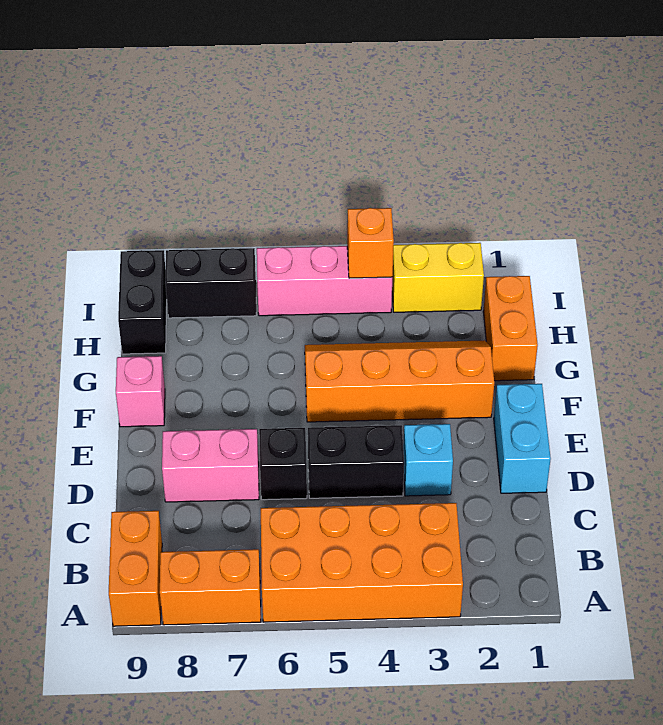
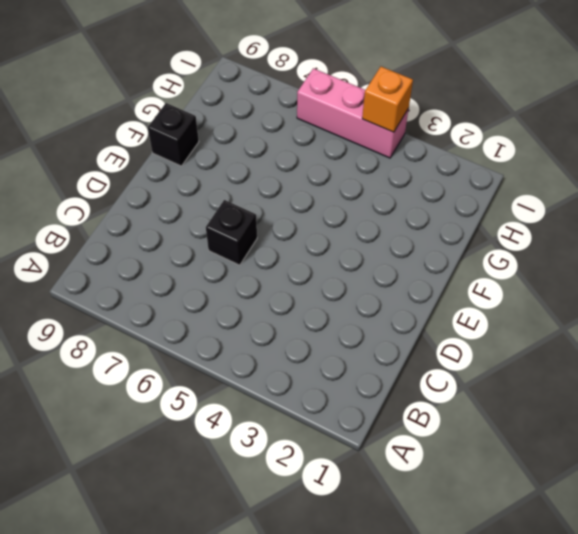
black brick F9 level 1 -> pink brick F9 level 1
none -> orange brick A3:B6 level 1
none -> orange brick A7:A8 level 1
none -> orange brick A9:B9 level 1

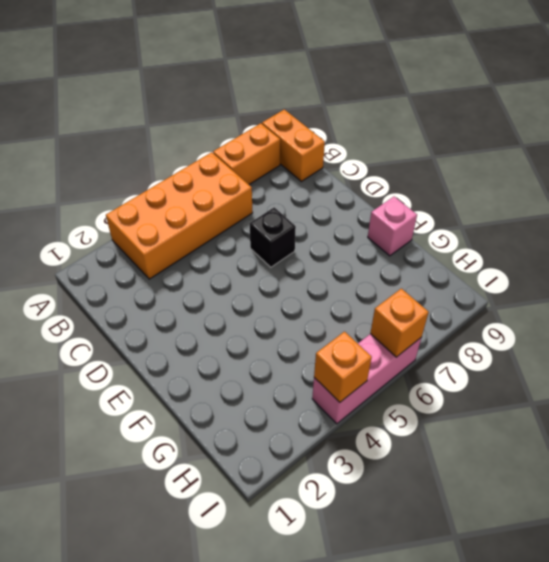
orange brick I6 level 2 -> none
none -> cyan brick D1:E1 level 1
none -> cyan brick D3 level 1
none -> black brick D4:D5 level 1

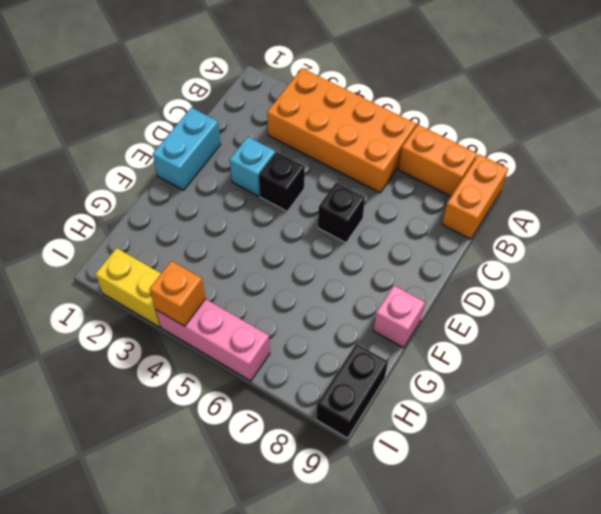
black brick D4 level 1 -> black brick D4:D5 level 1
none -> pink brick D7:D8 level 1
none -> orange slope F2:G5 level 1 top F
none -> orange brick G1:H1 level 1

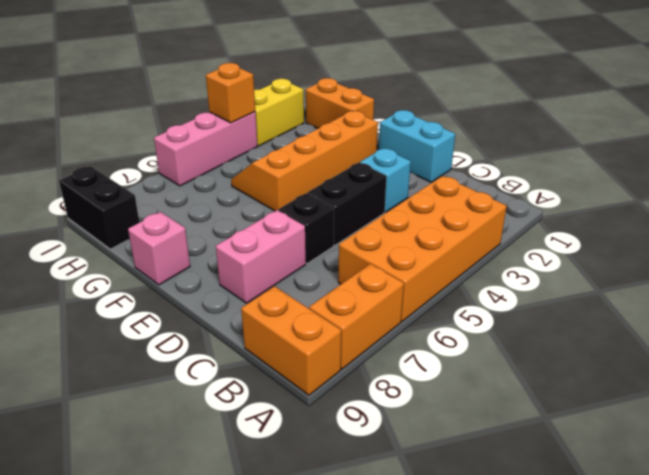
none -> black brick I7:I8 level 1

